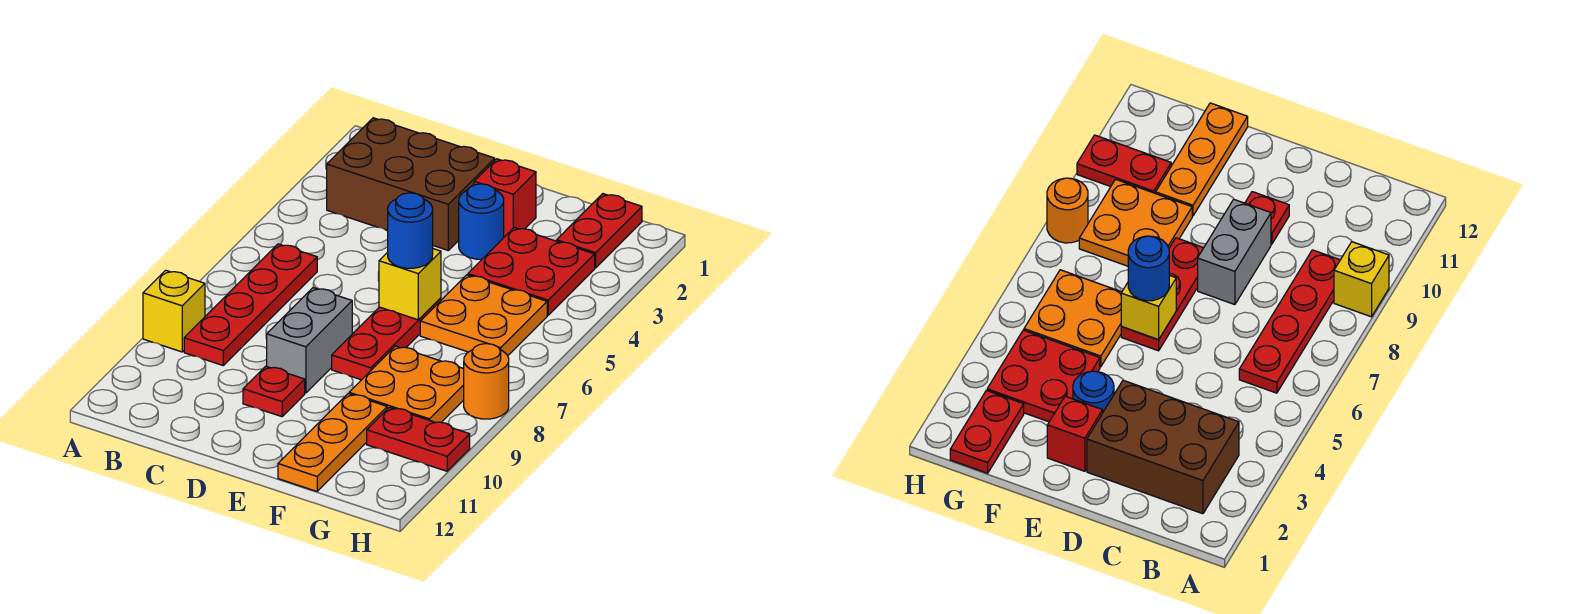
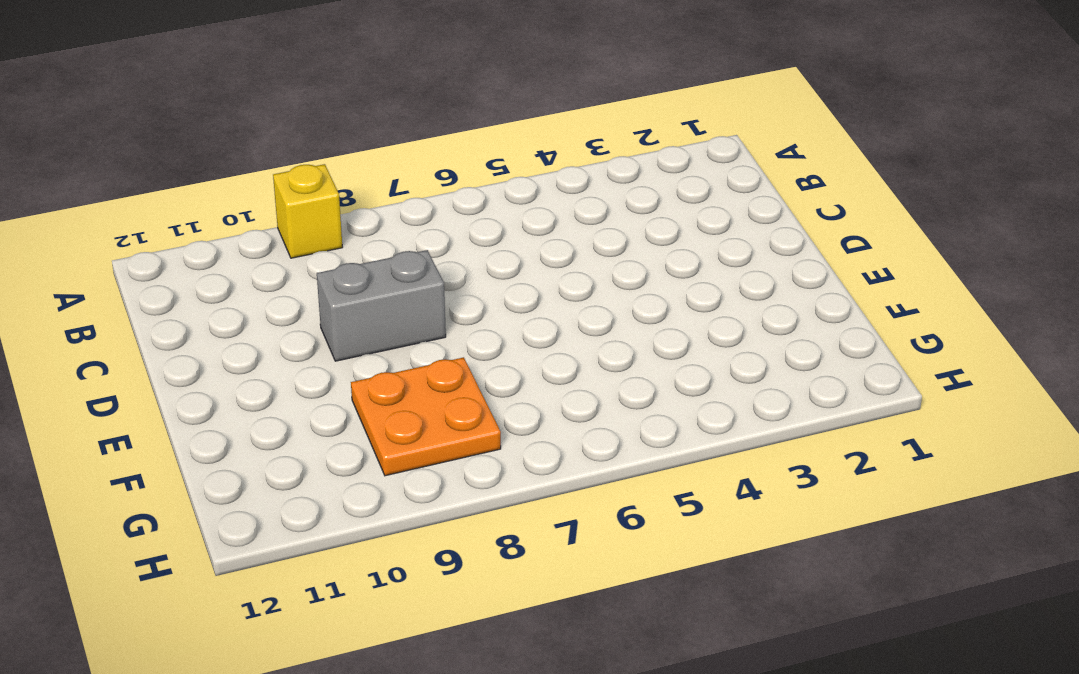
none -> brown brick B2:D3 level 1
none -> red plate B6:B9 level 1
none -> red plate D10 level 1

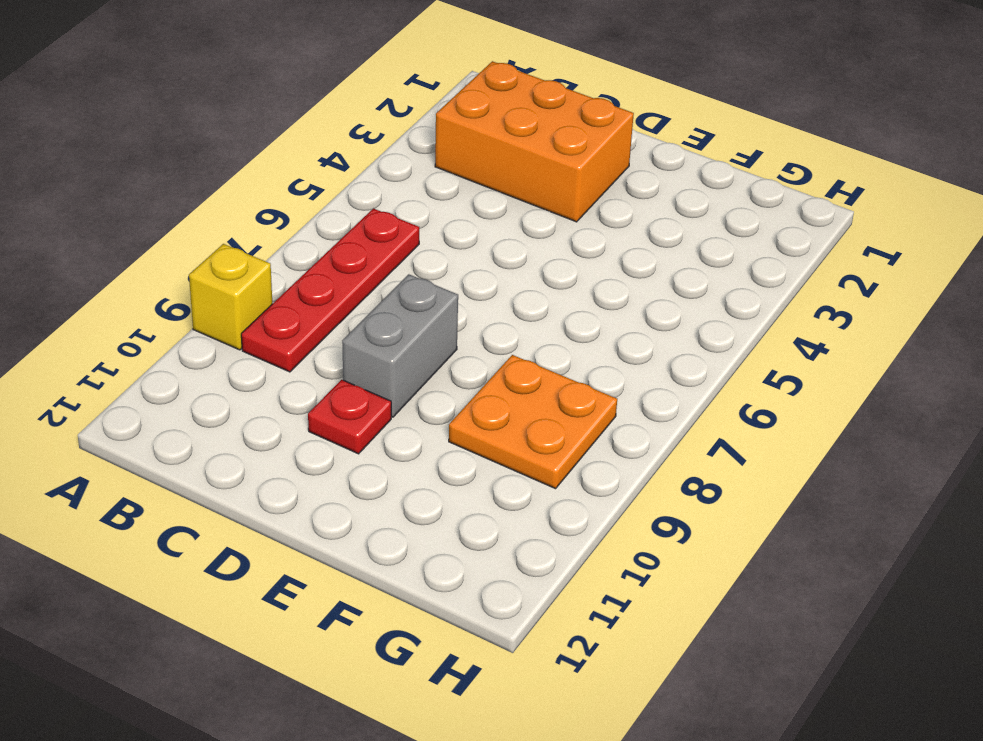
orange brick B2:D3 level 1 -> brown brick B2:D3 level 1
none -> red brick E2 level 1
none -> blue round brick E3 level 1
none -> red plate E6:E8 level 1

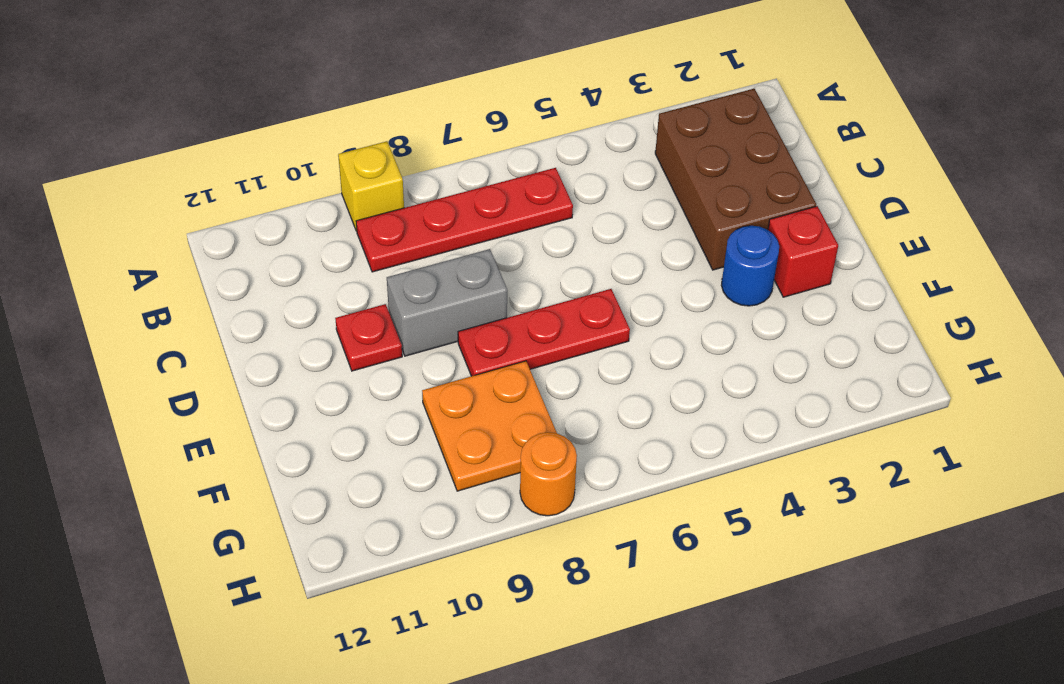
none -> red plate F3:G4 level 1
none -> orange plate F5:G6 level 1
none -> orange plate F10:F12 level 1

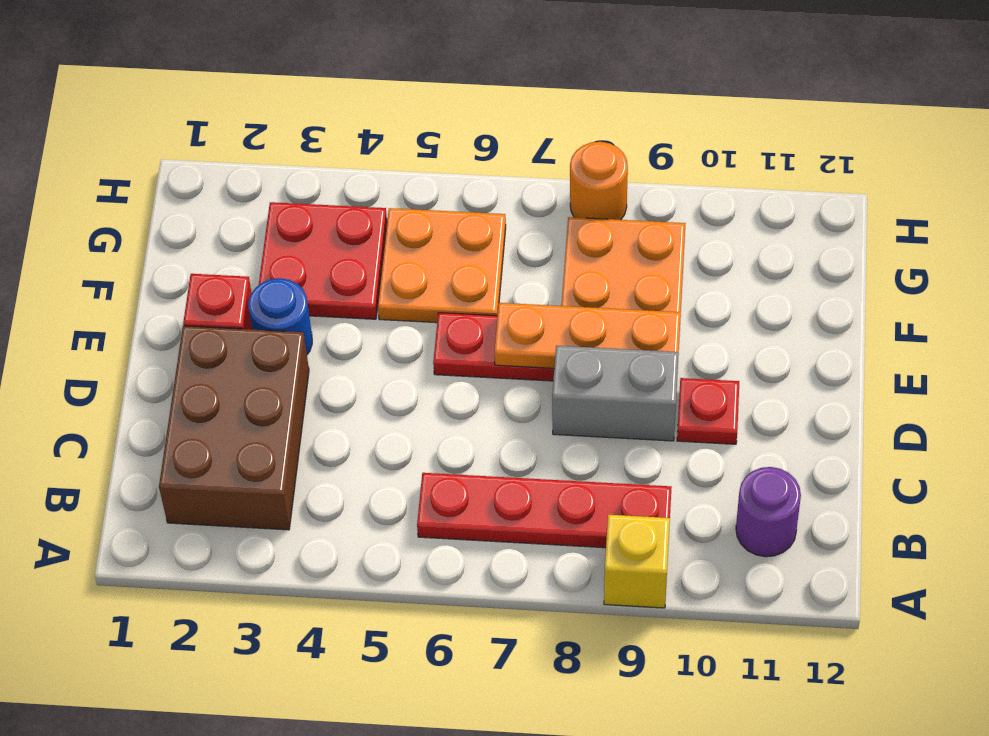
purple round brick B11 level 1 -> none
orange plate E7:E9 level 2 -> orange plate F10:F12 level 1
none -> red plate G1:G2 level 1
none -> red plate G10:H10 level 1
none -> yellow brick E6 level 2

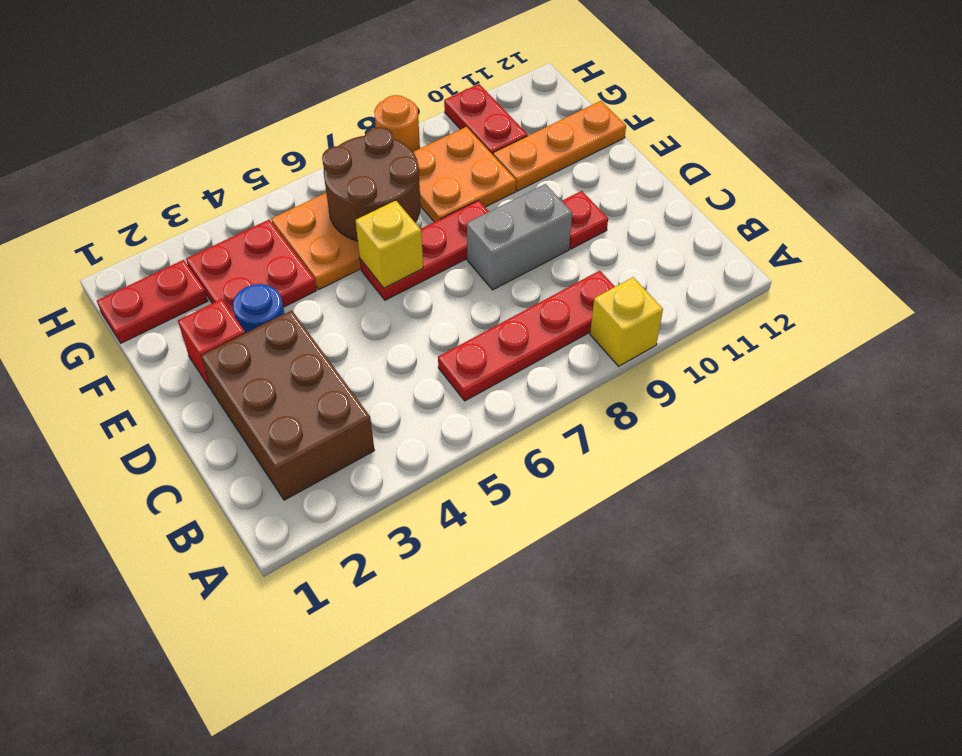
brown round brick F6:G7 level 2 -> none
none -> blue round brick E6 level 3

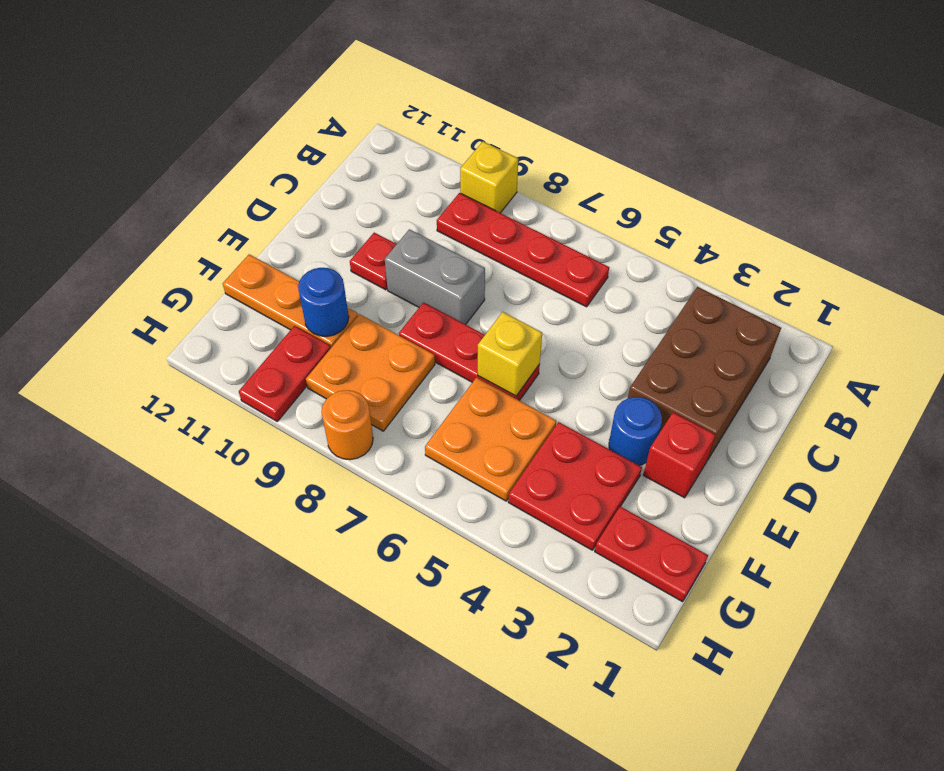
blue round brick F10 level 2 -> blue round brick E6 level 3

